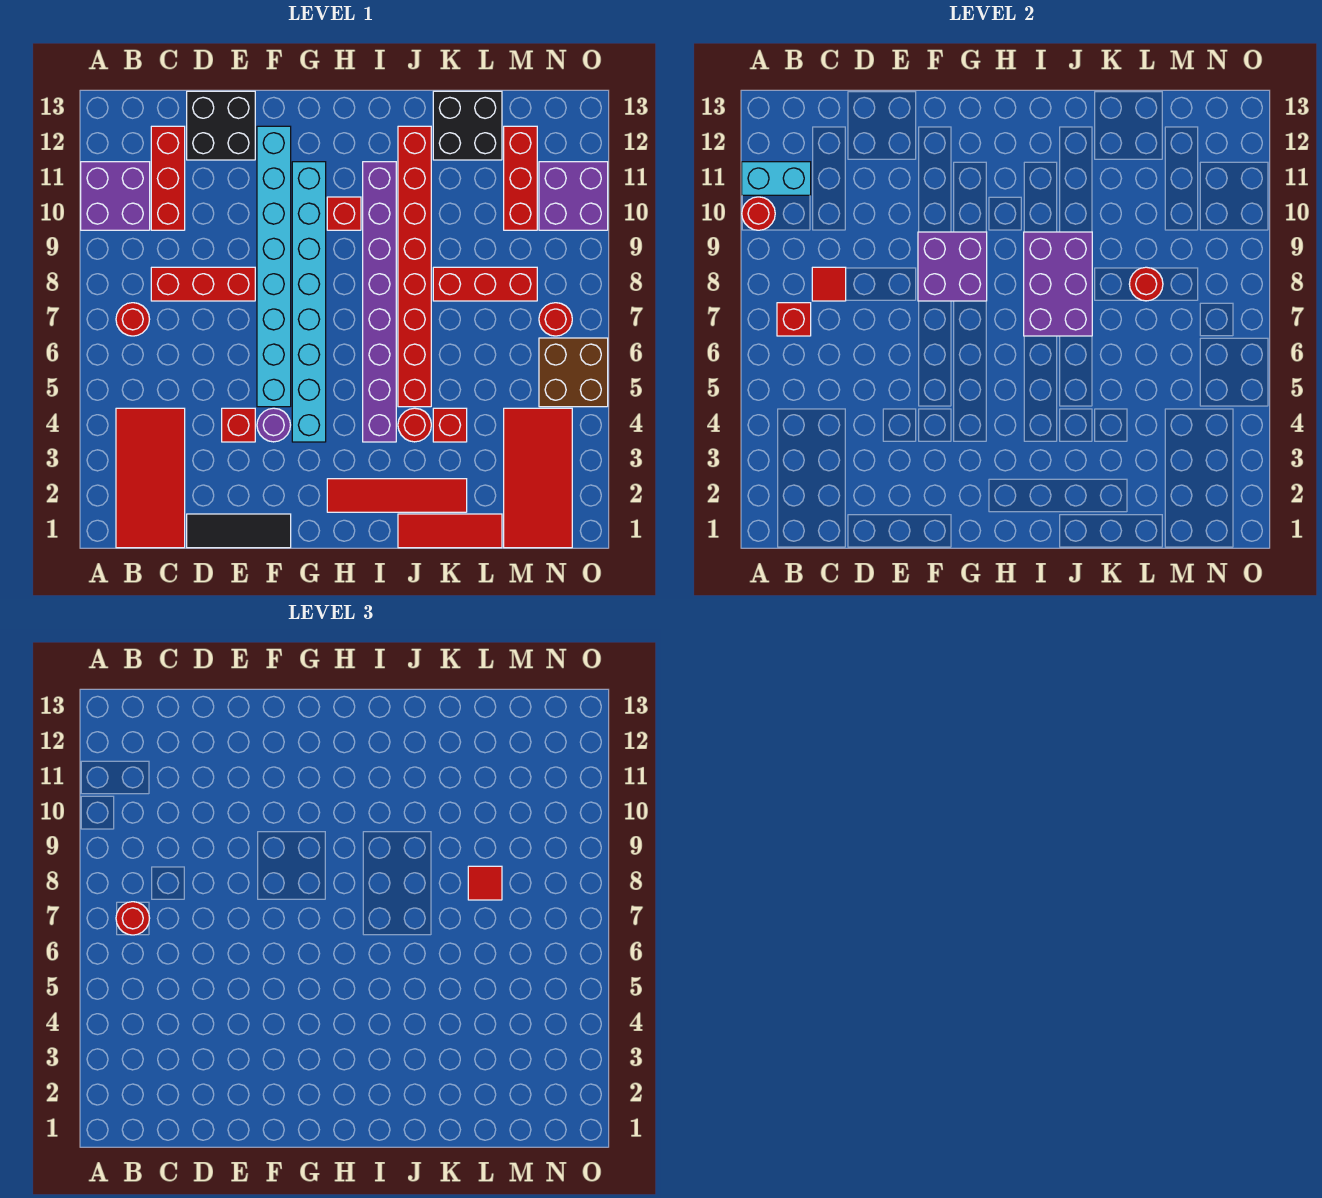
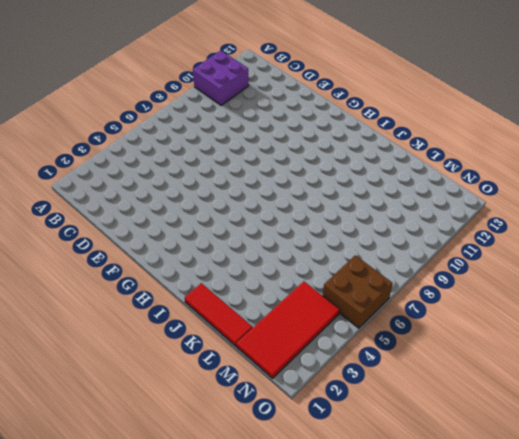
none -> red tile B1:C4 level 1
none -> red round brick B7 level 1
none -> red brick C8:E8 level 1
none -> red brick C10:C12 level 1

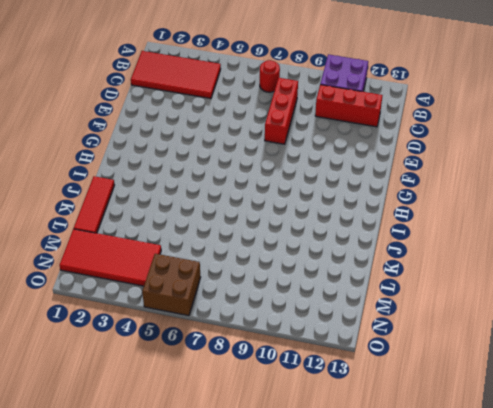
none -> black tile D1:F1 level 1
none -> black brick D12:E13 level 1
none -> red brick E4 level 1
none -> purple round brick F4 level 1

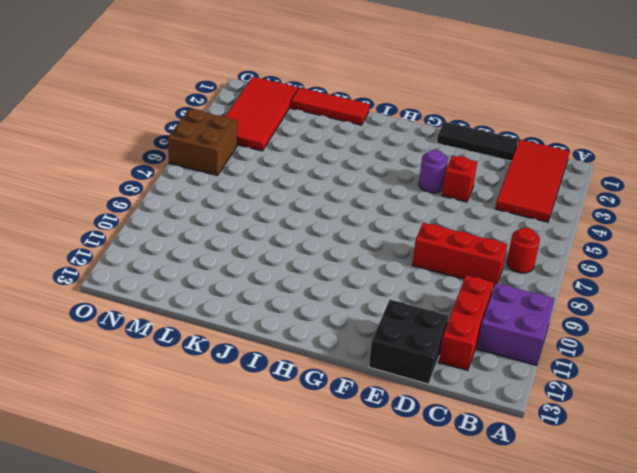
none -> cyan brick F5:F12 level 1
none -> cyan brick G4:G11 level 1
none -> red tile H2:K2 level 1
none -> red brick H10 level 1

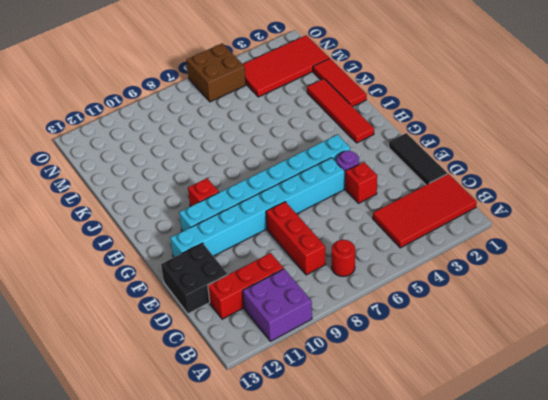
none -> purple brick I4:I11 level 1
none -> red round brick J4 level 1
none -> red brick J5:J12 level 1
none -> red brick K4 level 1

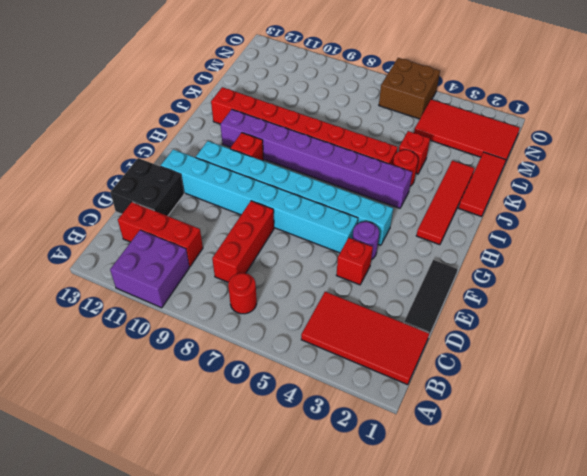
none -> red brick K8:M8 level 1
none -> black brick K12:L13 level 1
none -> red brick M10:M12 level 1
none -> red round brick N7 level 1

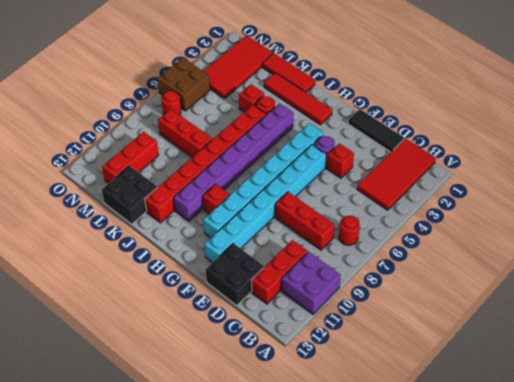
none -> purple brick N10:O11 level 1
none -> red round brick A10 level 2
none -> cyan brick A11:B11 level 2
none -> red brick B7 level 2

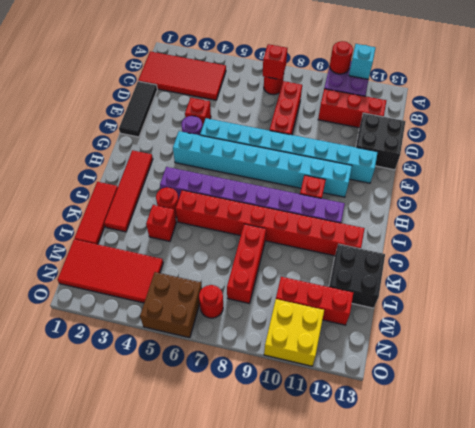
cyan brick A11 level 2 -> cyan brick A11:B11 level 2
yellow brick N10:O11 level 1 -> purple brick N10:O11 level 1
none -> red tile C8 level 2
none -> purple brick F8:G9 level 2
none -> purple brick I7:J9 level 2
none -> red round brick L8 level 2

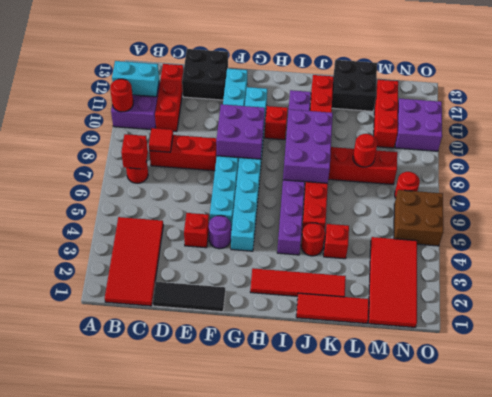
none -> red round brick B7 level 3
none -> red tile L8 level 3

